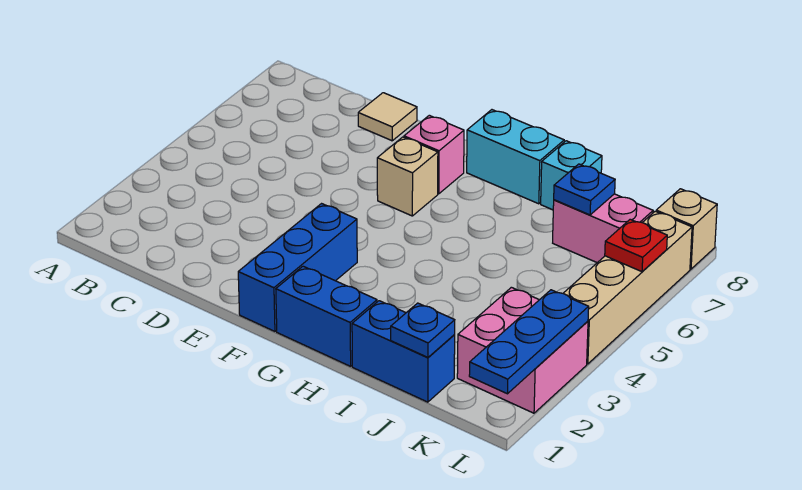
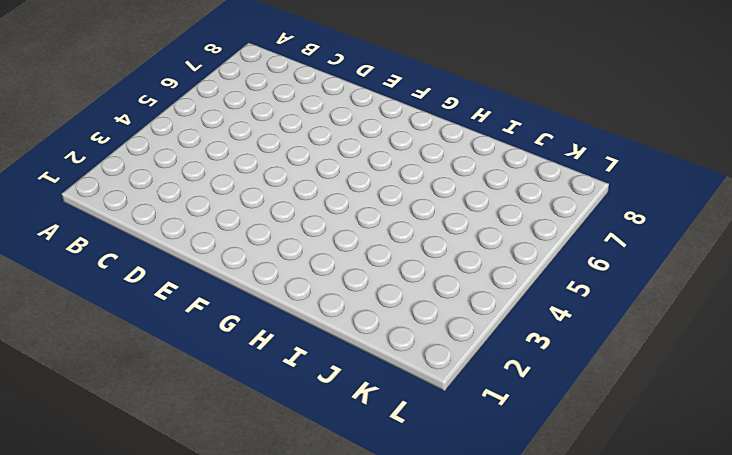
none -> tan tile D8 level 1
none -> blue brick F1:F3 level 1
none -> tan brick F6 level 1

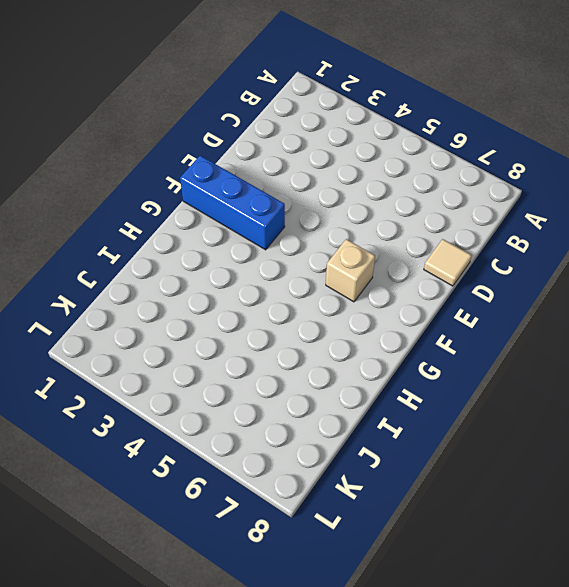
none -> pink brick F7 level 1
none -> blue brick G1:H1 level 1
none -> cyan brick G8:H8 level 1

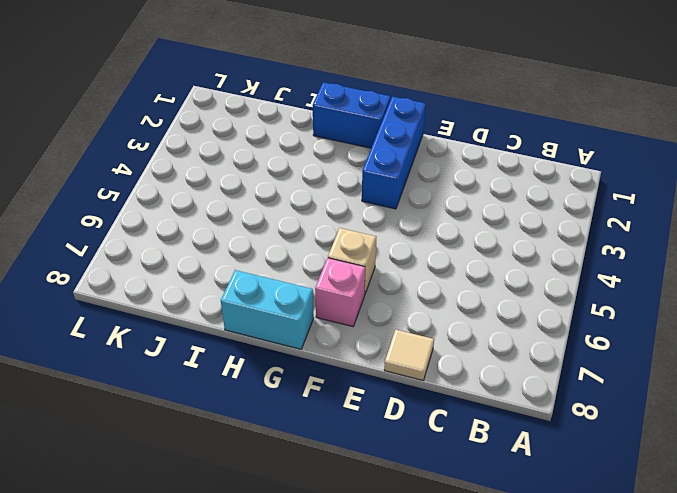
none -> blue brick I1:J1 level 1
none -> cyan brick I8 level 1
none -> pink brick J7:K7 level 1

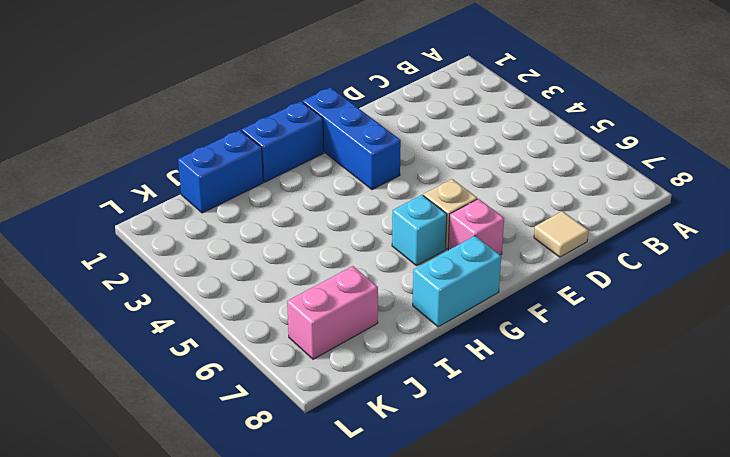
cyan brick G6 level 1 -> cyan brick I8 level 1
none -> pink brick K2:L3 level 1
none -> tan brick L4:L7 level 1
none -> tan brick L8 level 1

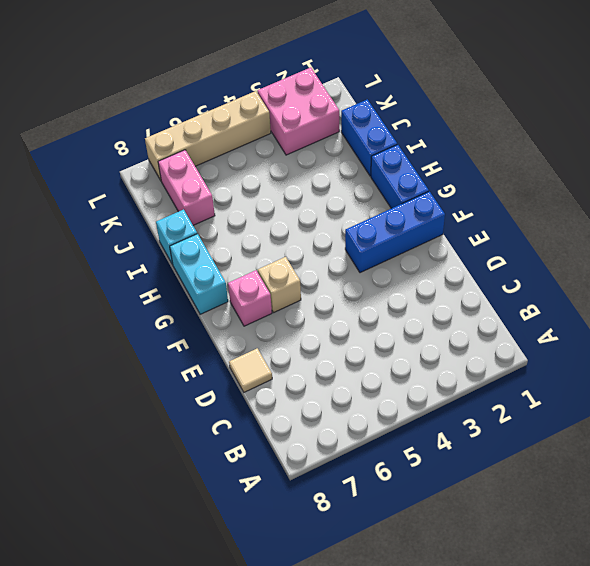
none -> tan brick L8 level 1
none -> blue plate J1 level 2
none -> blue plate J7 level 2

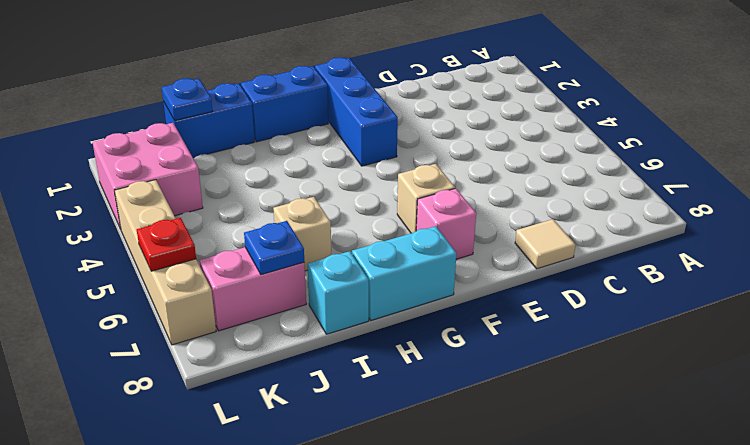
tan brick I6 level 1 -> tan brick L8 level 1
none -> blue plate L1:L3 level 2

